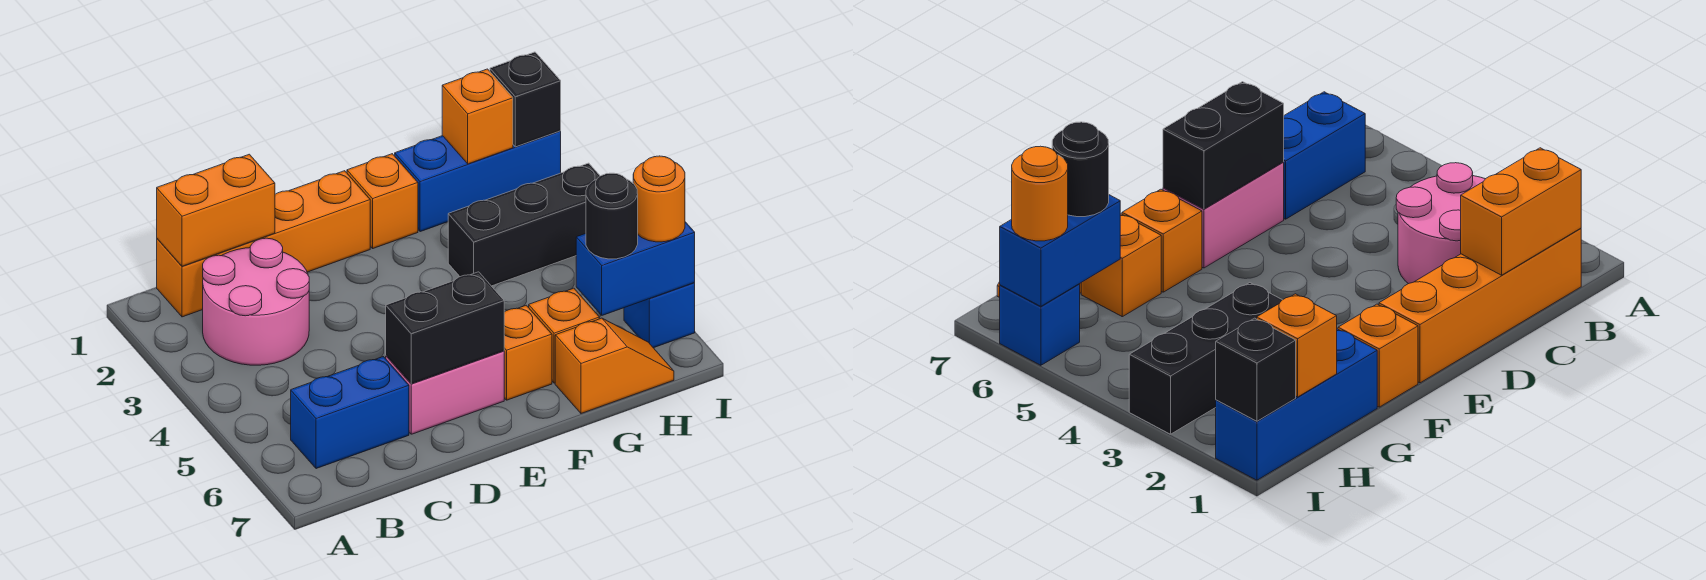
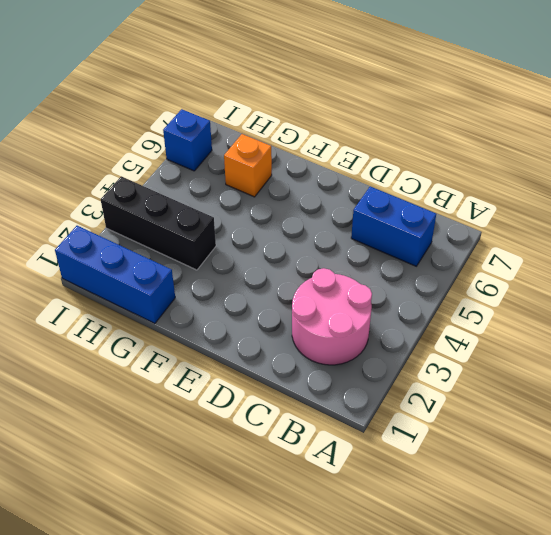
none -> orange brick B1:E1 level 1
none -> pink brick D6:E6 level 1
none -> orange brick F1 level 1

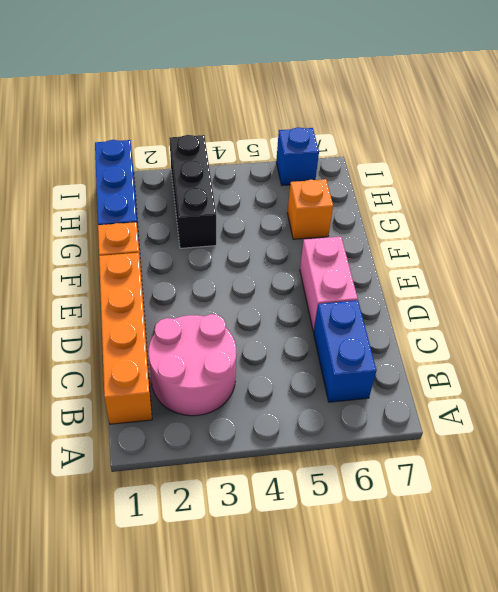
none -> orange brick F6 level 1
none -> orange slope G7:H7 level 1 top G
none -> orange brick B1:C1 level 2

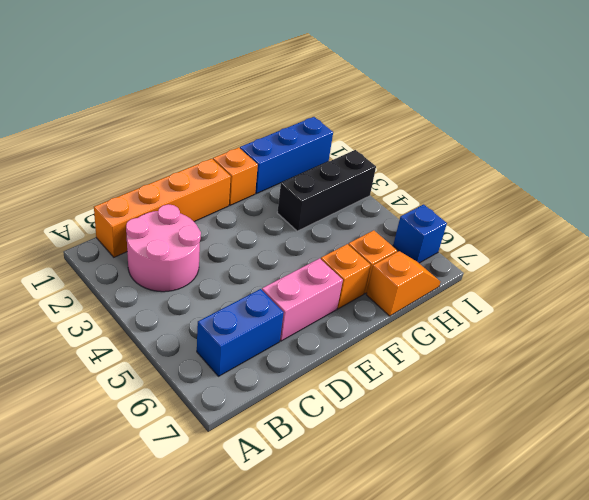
none -> orange brick B1:C1 level 2
none -> black brick D6:E6 level 2
none -> orange brick H1 level 2

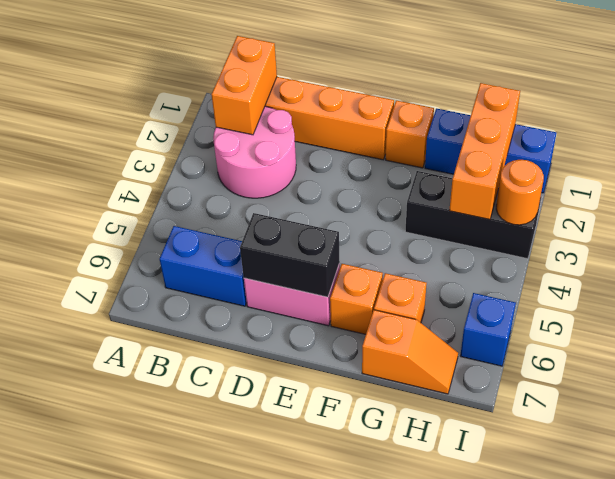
orange brick B1:B2 level 2 -> orange brick B1:C1 level 2
orange brick H1:H3 level 2 -> orange brick H1 level 2
orange round brick I3 level 2 -> orange round brick I6 level 3
none -> blue brick H6:I6 level 2
none -> black brick I1 level 2
none -> black round brick H6 level 3

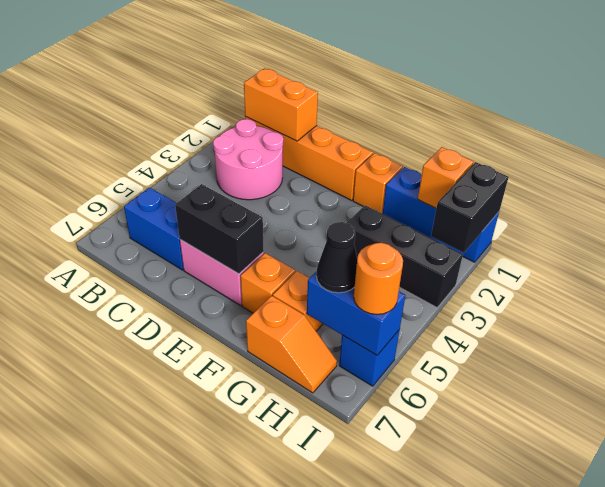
black cone H6 level 3 -> black round brick H6 level 3
black brick I1:I2 level 2 -> black brick I1 level 2

